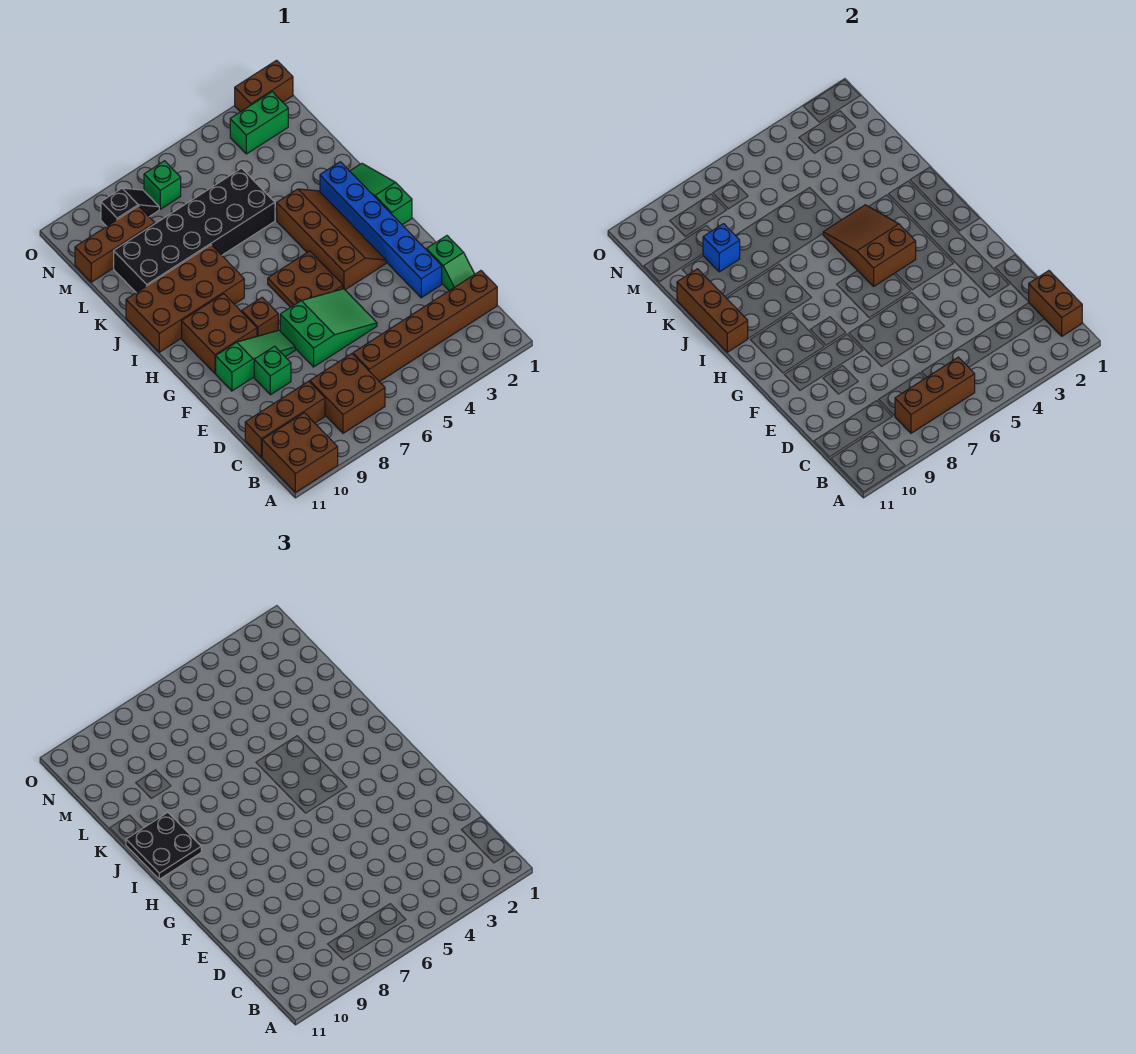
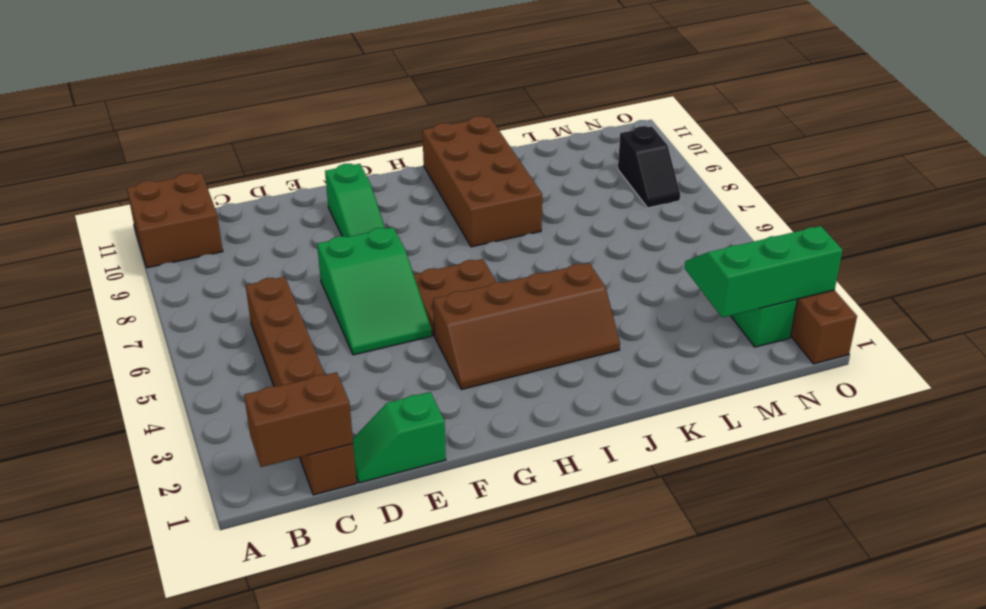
green slope M2:O3 level 2 top 2 -> none
none -> brown brick B7:C8 level 1
none -> brown brick C9:C11 level 1
none -> blue brick E2:J2 level 1

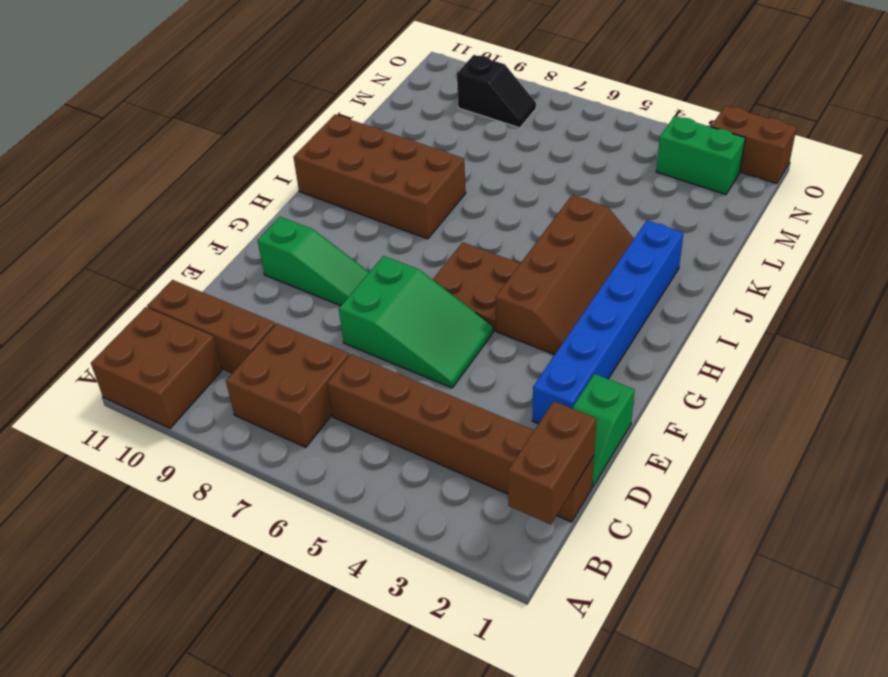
none -> green brick E9 level 1
none -> brown brick G8 level 1
none -> brown brick G9:H10 level 1

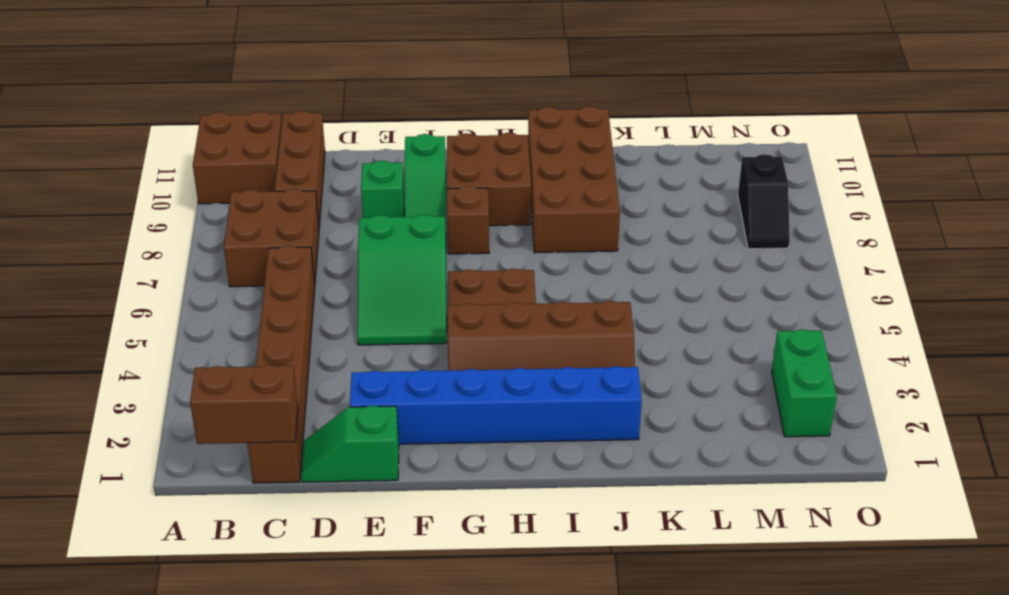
none -> green slope H1:J1 level 1 top H
none -> black brick K5:L10 level 1
none -> brown brick M9:M11 level 1

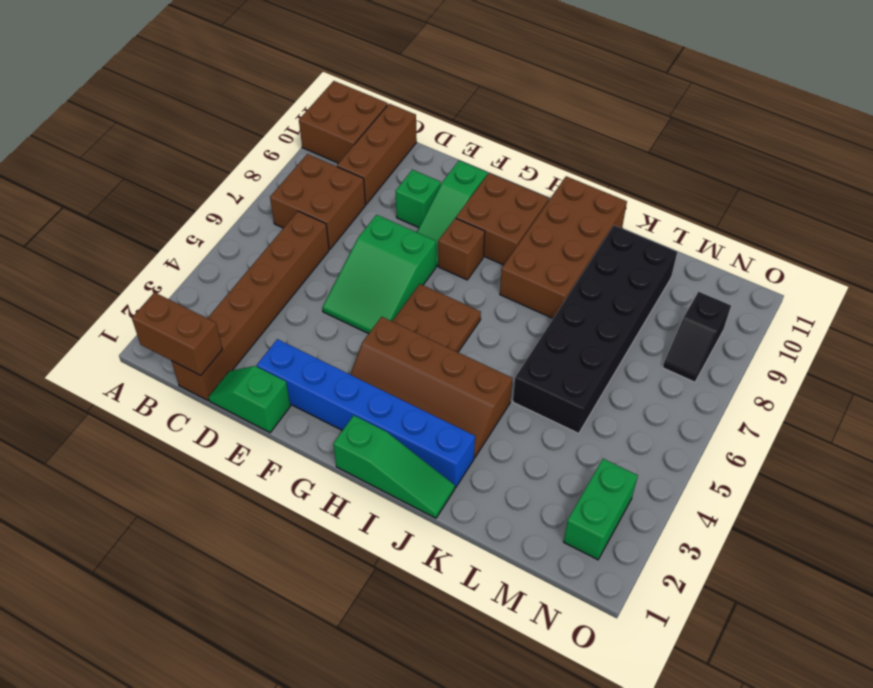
none -> brown brick M9:M11 level 1
none -> green brick N7 level 1
none -> brown brick O1:O2 level 1

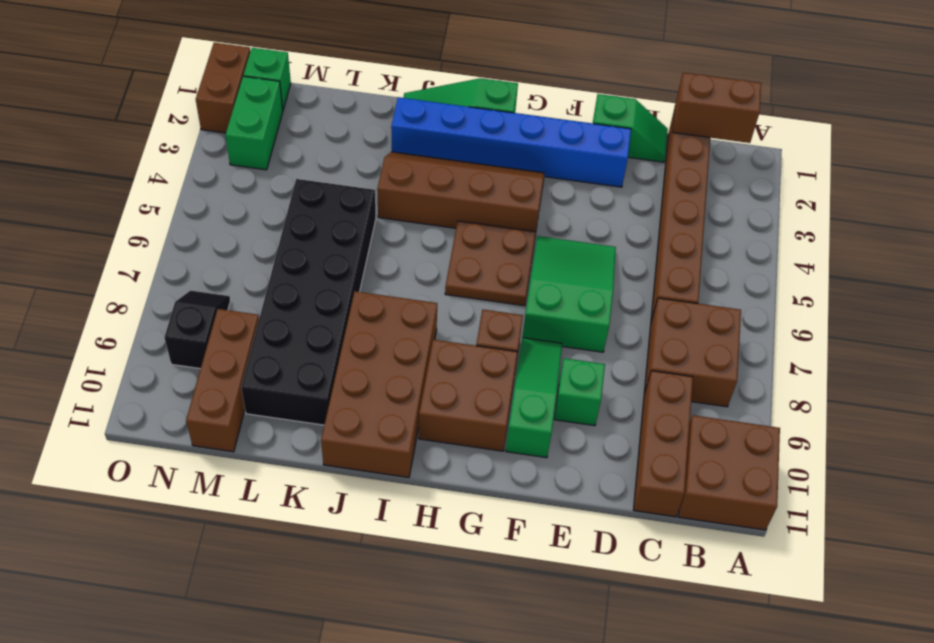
green brick N1 level 1 -> green brick N7 level 1
none -> brown brick B6:B8 level 2
none -> brown slope H4:J5 level 2 top H
none -> brown brick I11:K11 level 2

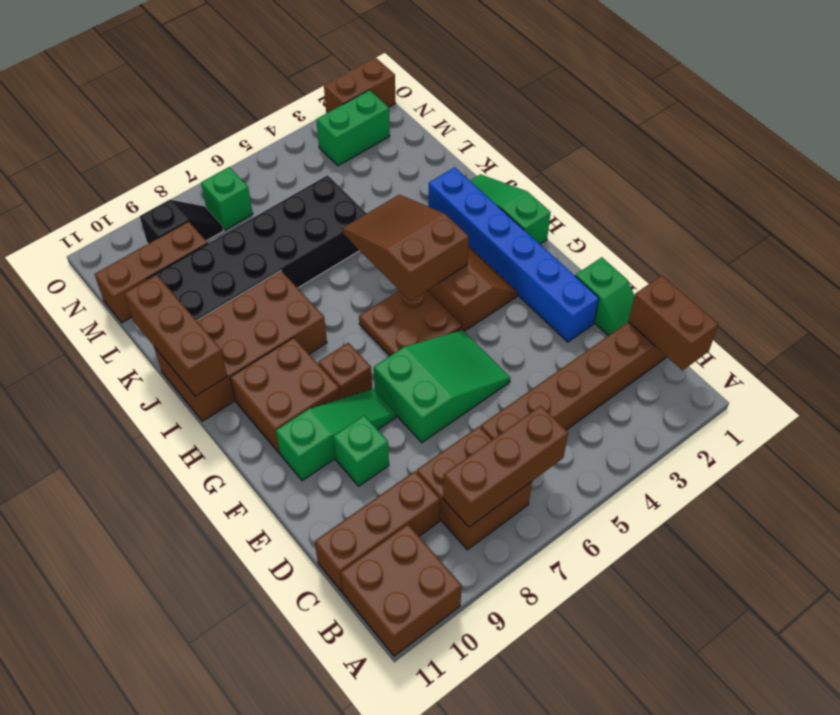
none -> blue brick L9 level 2
none -> black plate I10:J11 level 3

